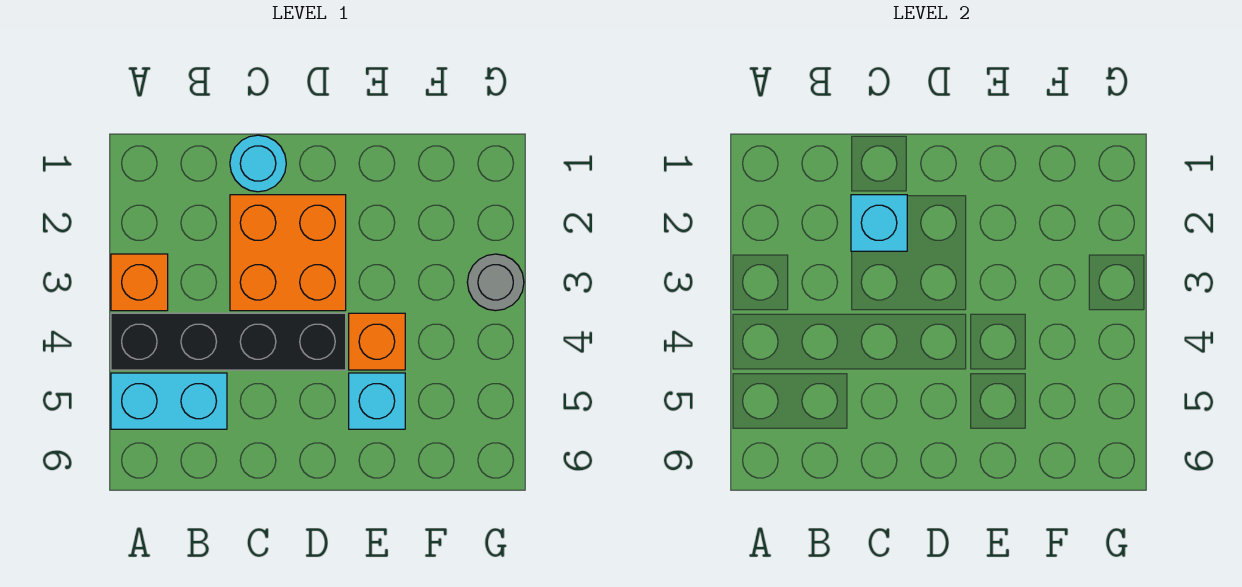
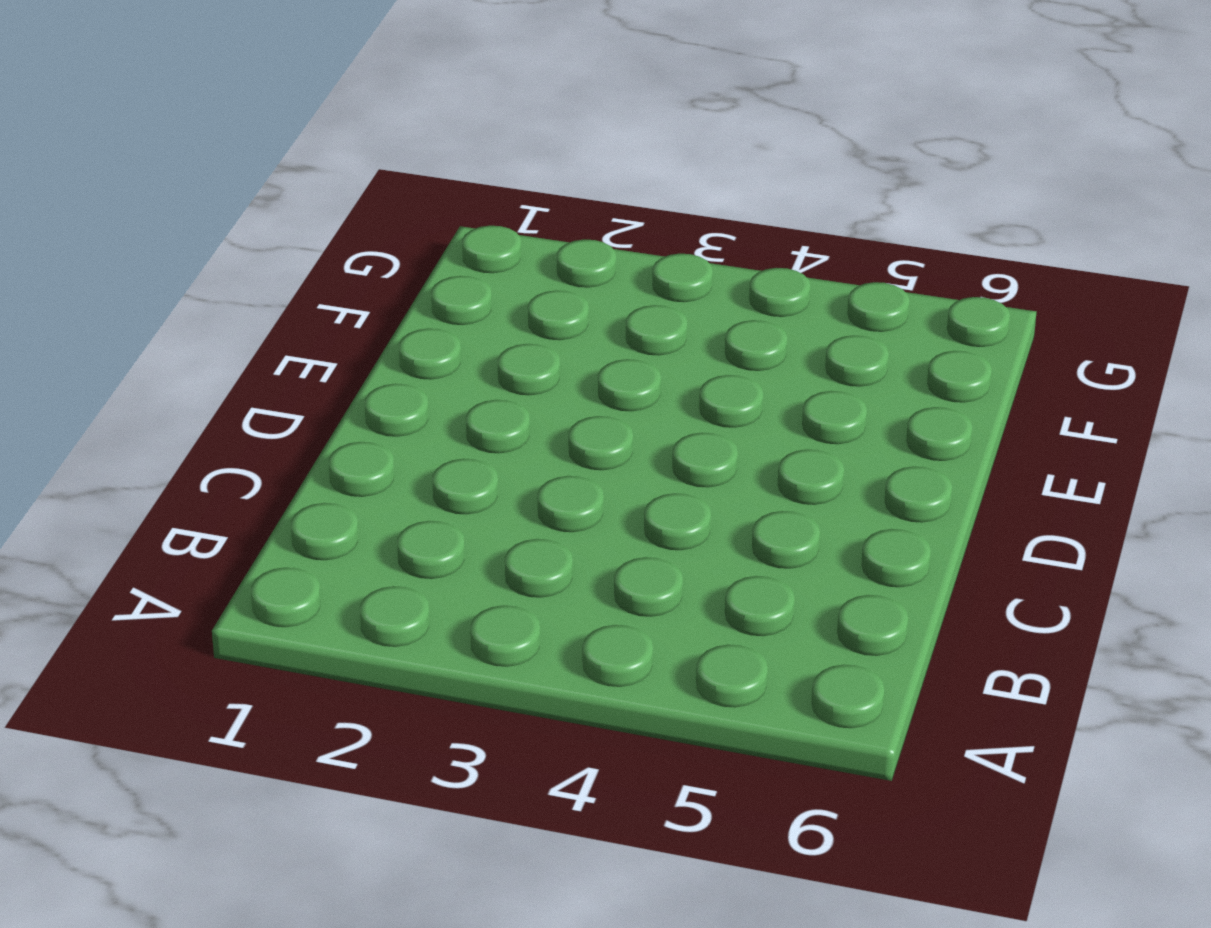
none -> orange brick A3 level 1
none -> black brick A4:D4 level 1

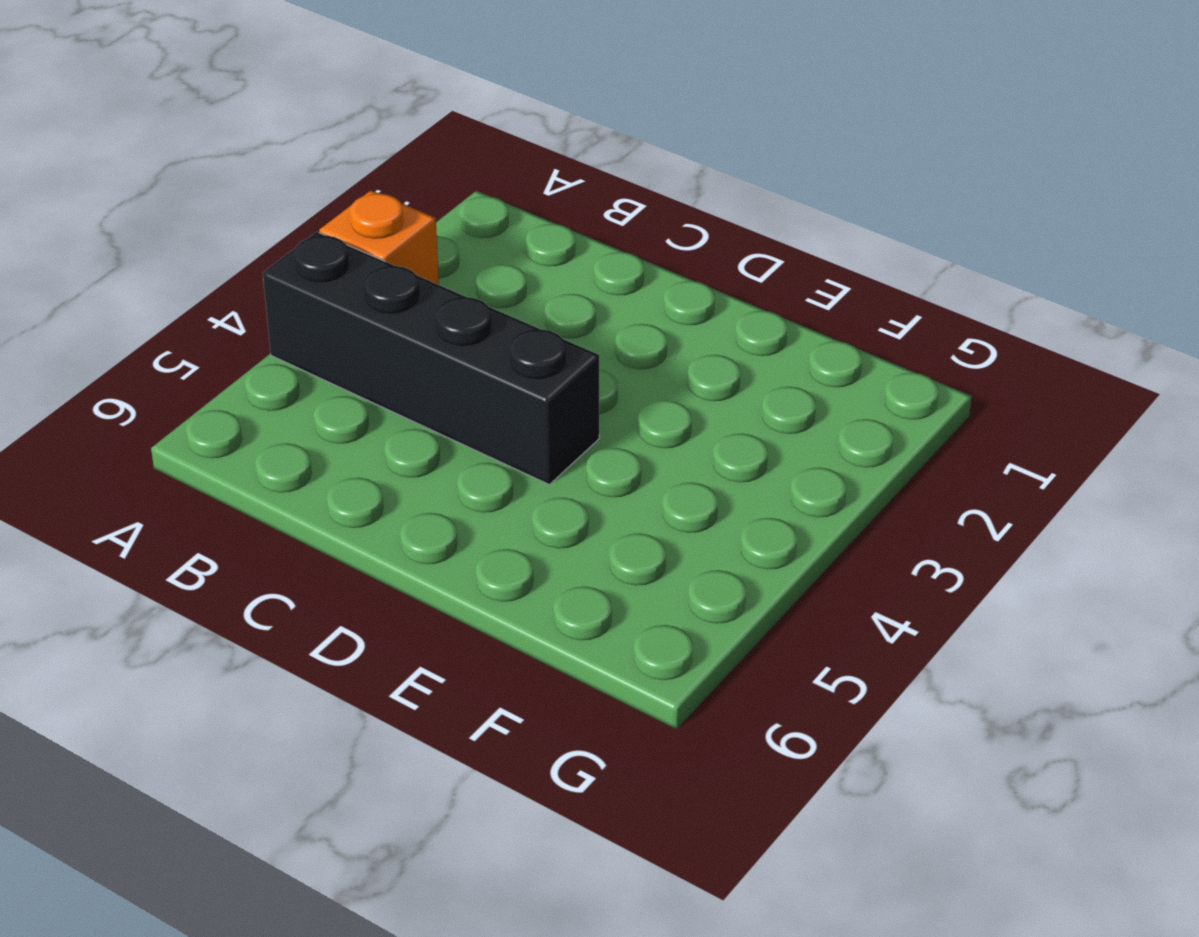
none -> cyan brick A5:B5 level 1
none -> cyan round brick C1 level 1

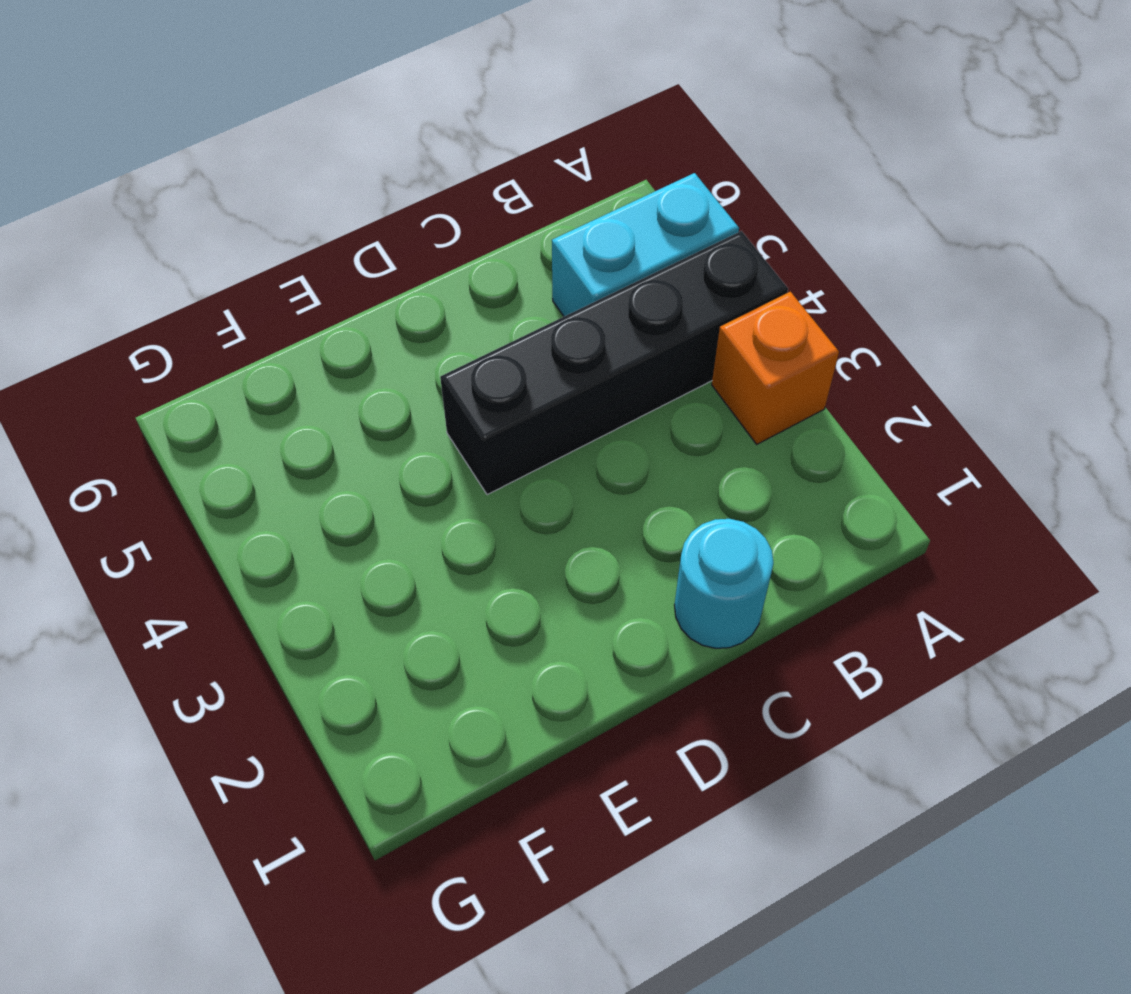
none -> orange brick C2:D3 level 1
none -> orange brick E4 level 1

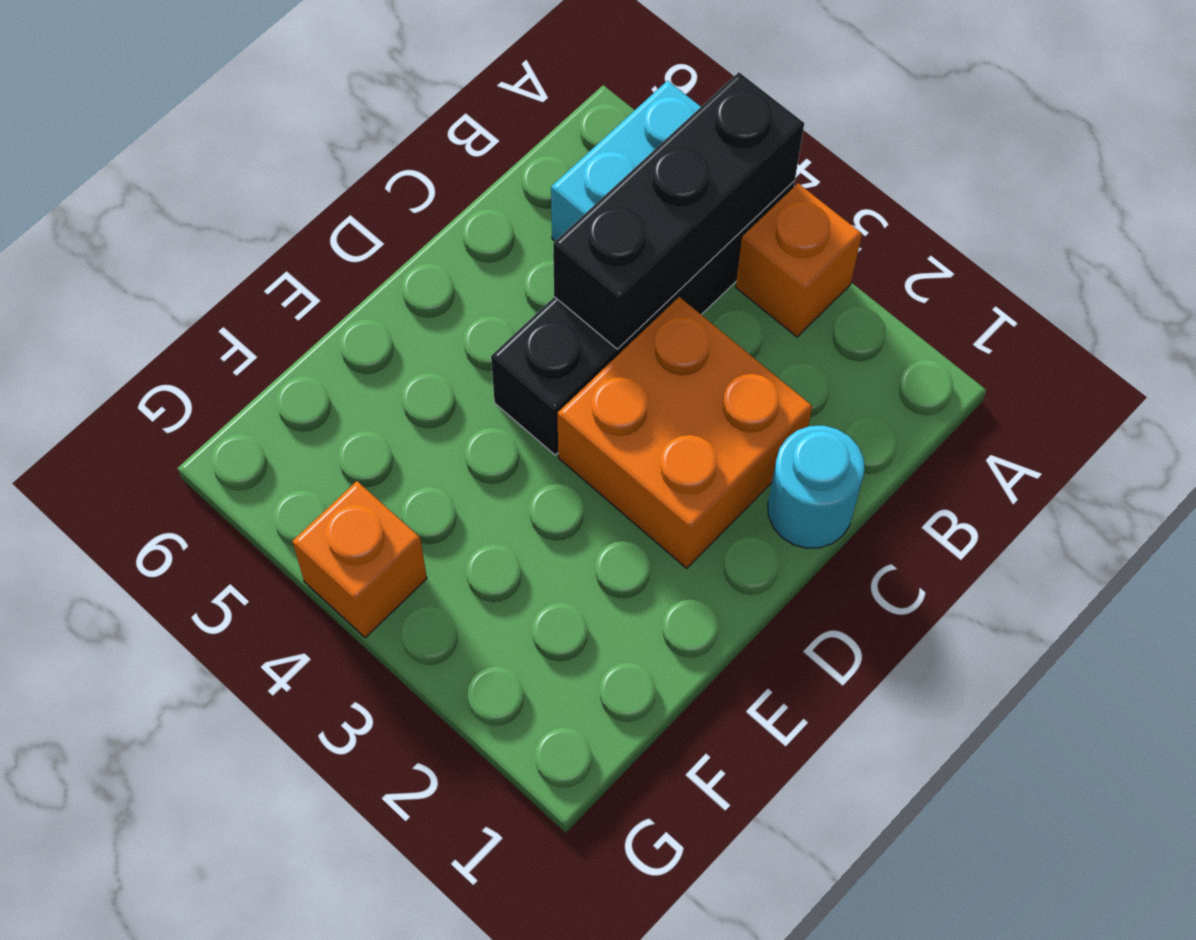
black brick A4:C4 level 2 -> none
orange brick G4 level 1 -> orange brick E4 level 1
none -> cyan brick E5 level 1
none -> grey round brick G3 level 1

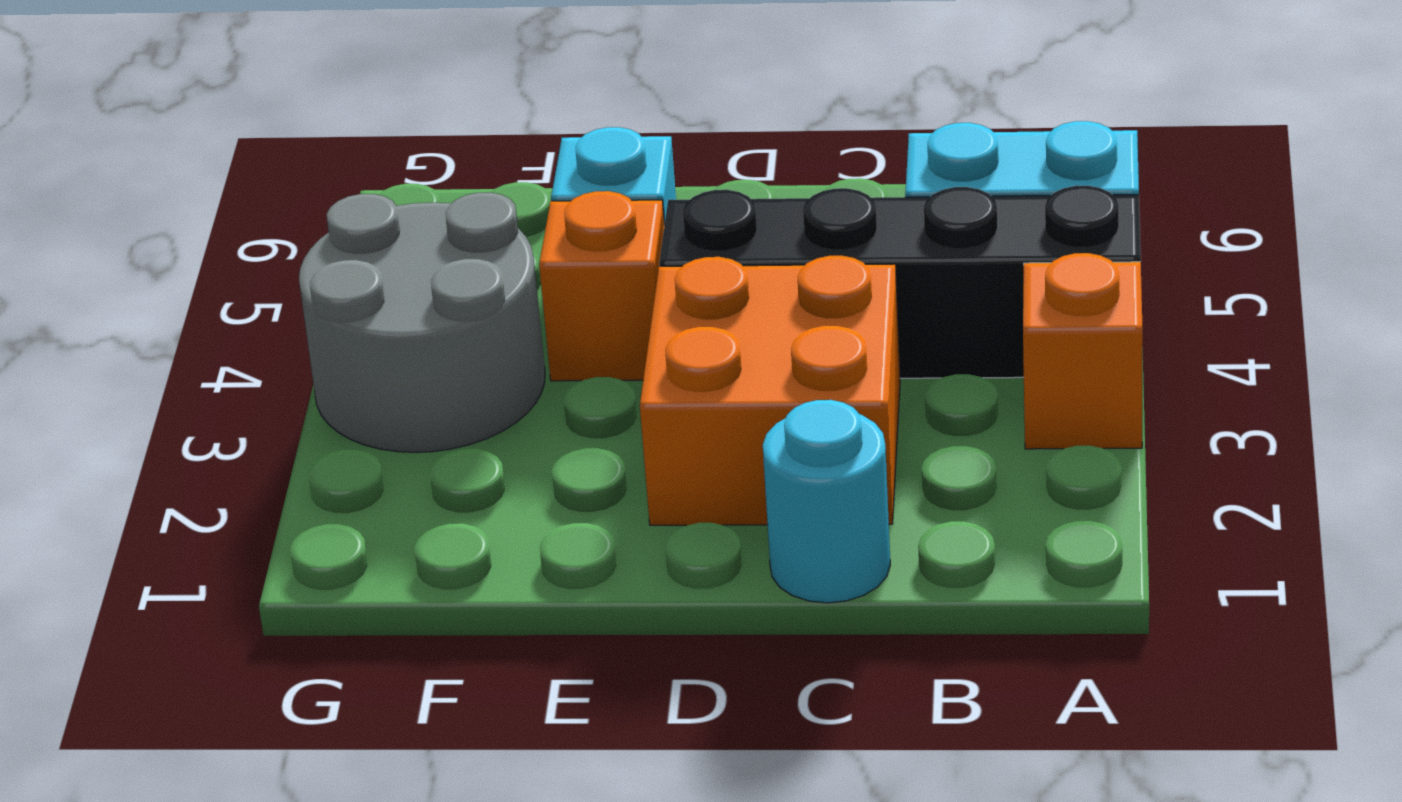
grey round brick F3:G4 level 1 -> grey round brick G3 level 1
none -> cyan brick C2 level 2

